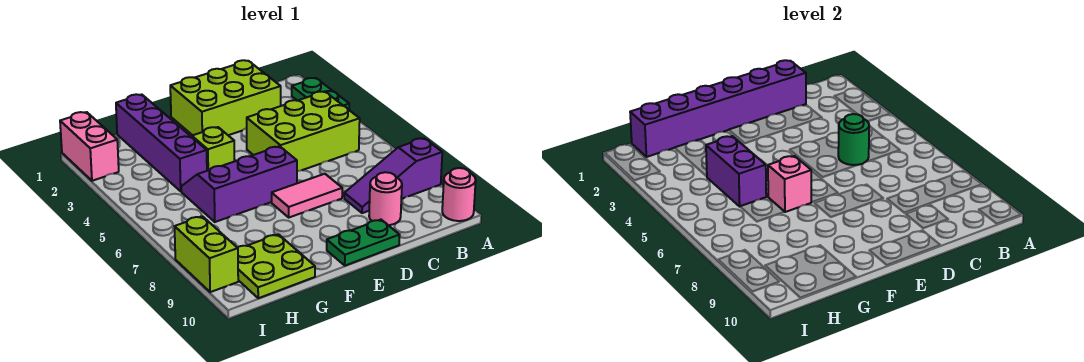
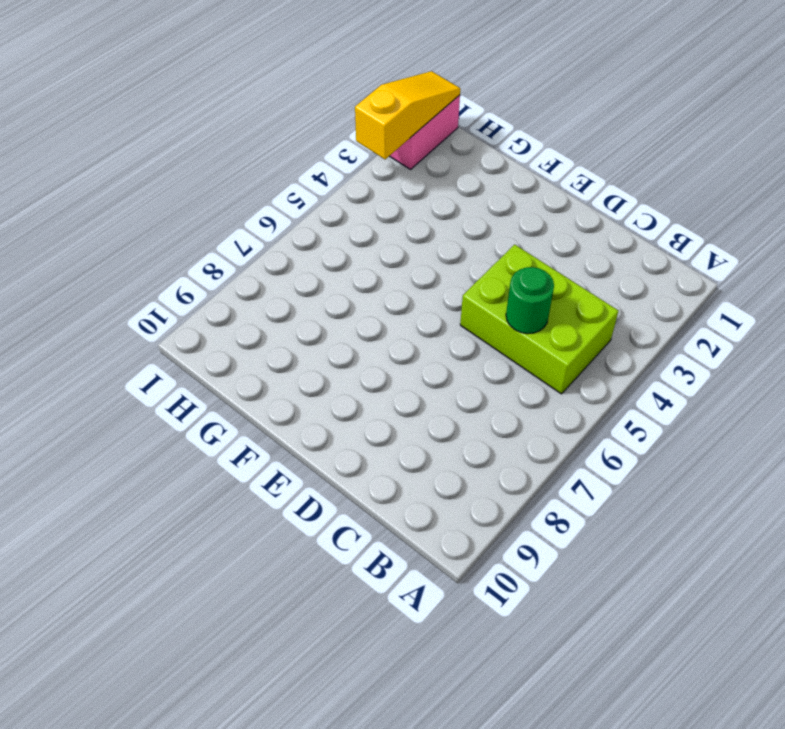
yellow slope I1:I3 level 2 top 3 -> none
none -> green plate A2:A3 level 1
none -> purple slope A8:C8 level 1 top A
none -> pink round brick A10 level 1

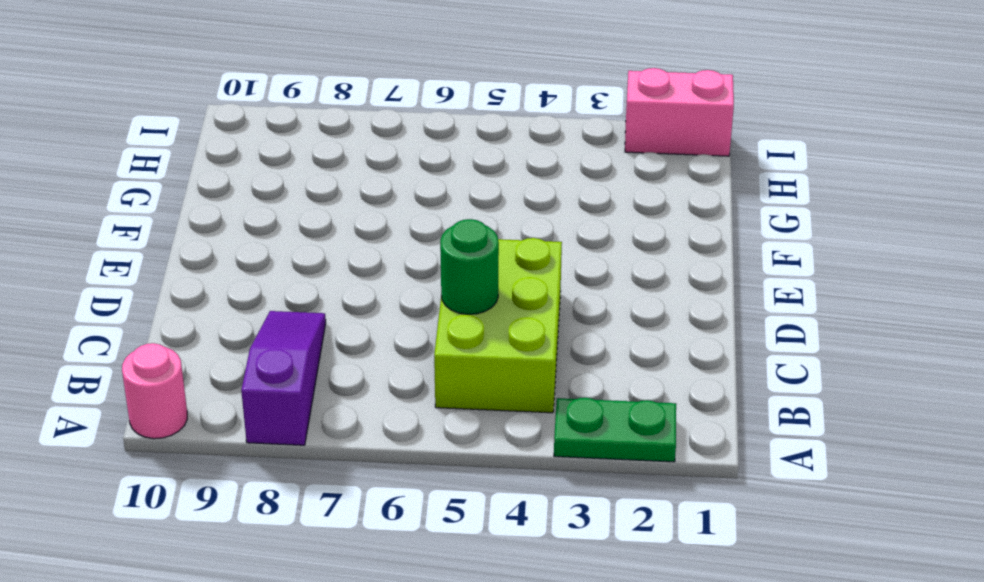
none -> lime brick C1:E2 level 1
none -> pink round brick C9 level 1
none -> pink tile D7:E7 level 1

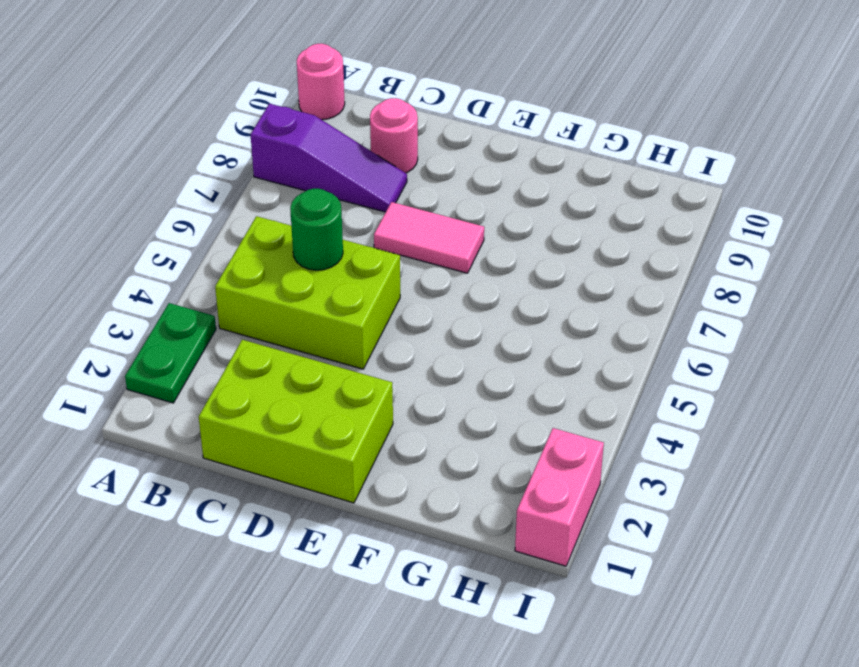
none -> green plate D10:E10 level 1
none -> purple slope E5:G6 level 1 top 6
none -> lime brick F4 level 1

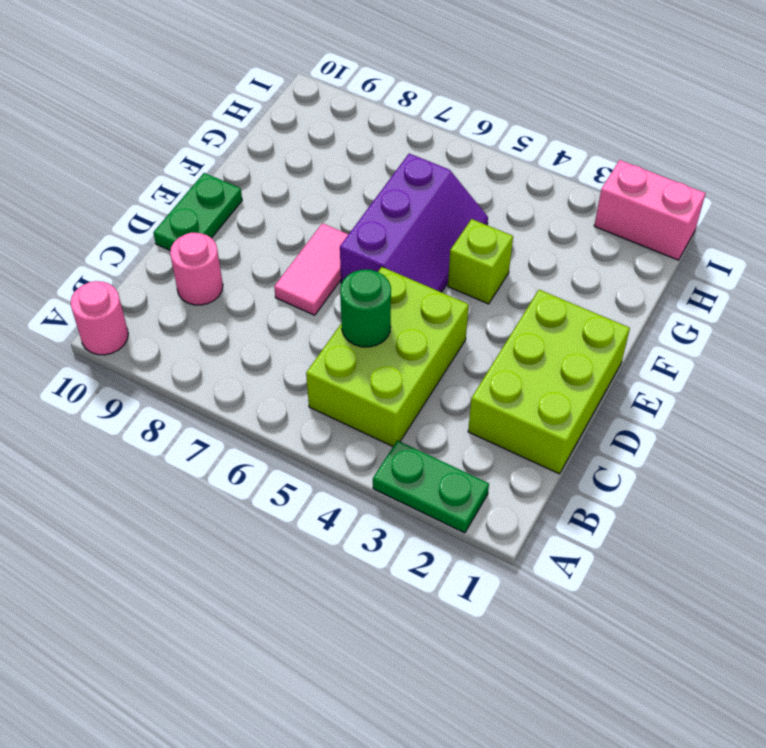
none -> purple slope A8:C8 level 1 top A
none -> purple brick G1:G4 level 1
none -> lime plate G9:H10 level 1

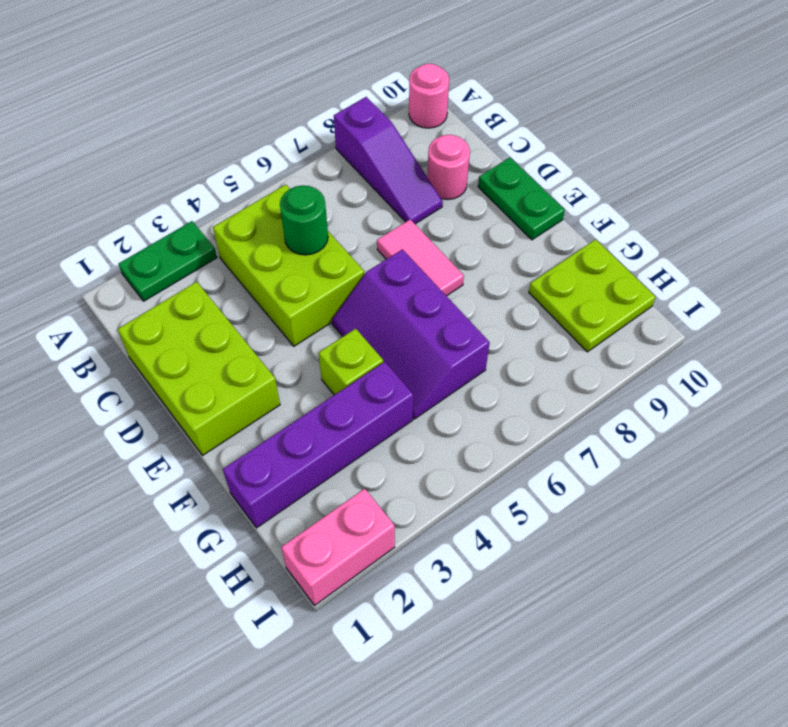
none -> lime brick I8:I9 level 1
none -> purple brick C1:H1 level 2
none -> pink brick F6 level 2

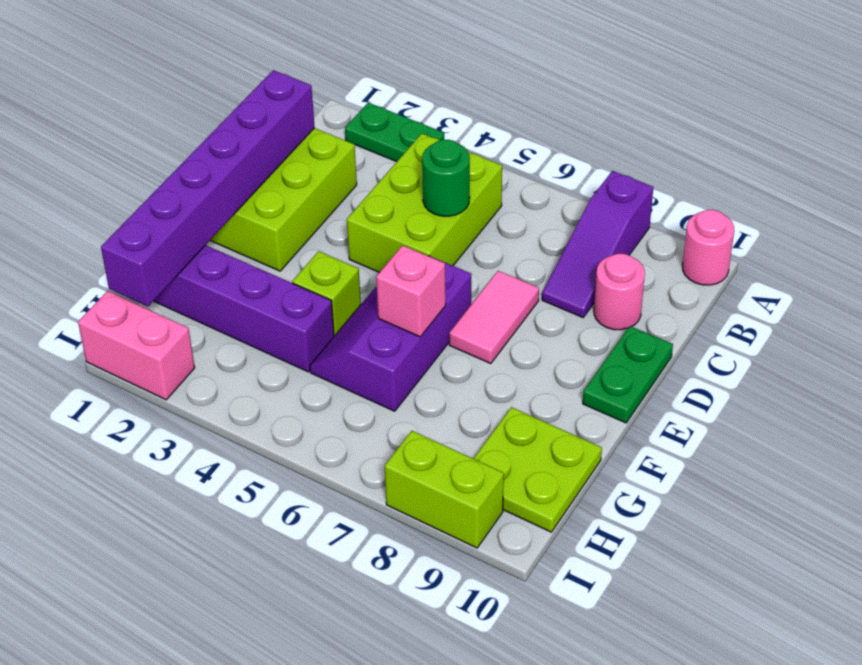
none -> purple brick G4:G5 level 2

